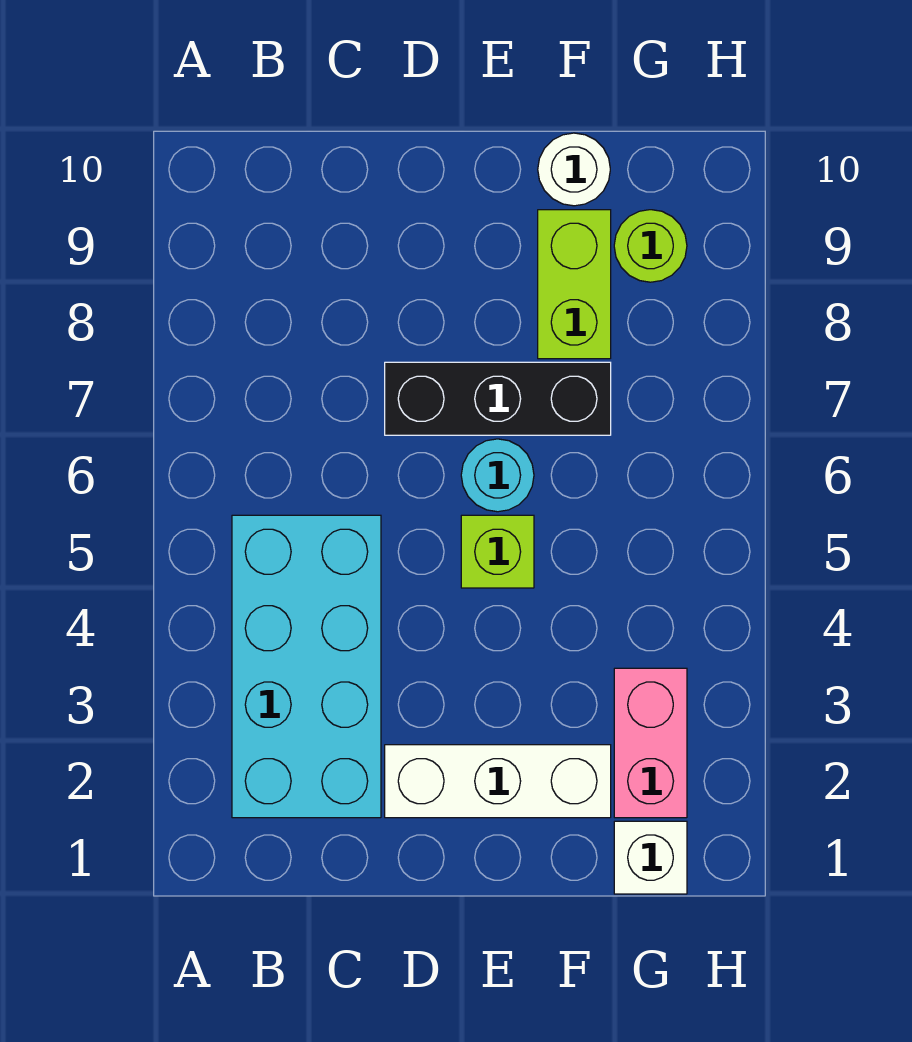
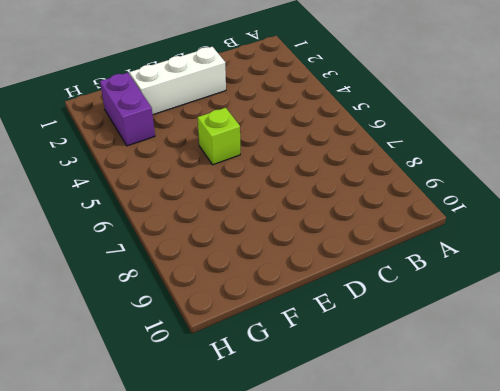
purple brick G2:G3 level 1 -> pink brick G2:G3 level 1
none -> cyan brick B2:C5 level 1
none -> black brick D7:F7 level 1

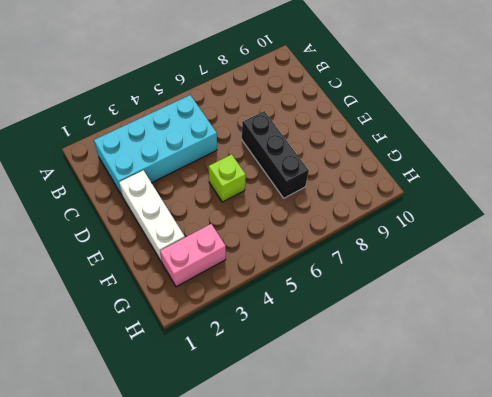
none -> cyan round brick E6 level 1
none -> lime brick F8:F9 level 1

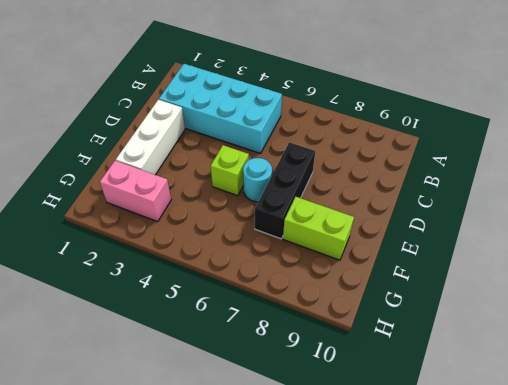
none -> white round brick F10 level 1
none -> white brick G1 level 1

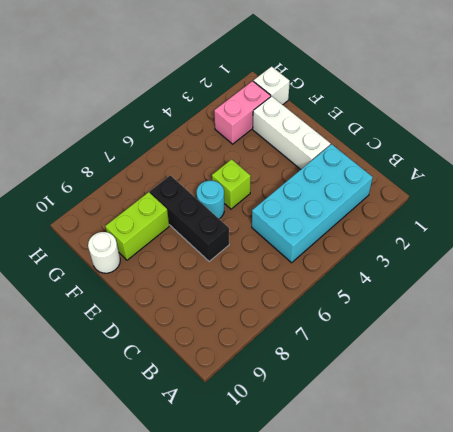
none -> lime round brick G9 level 1

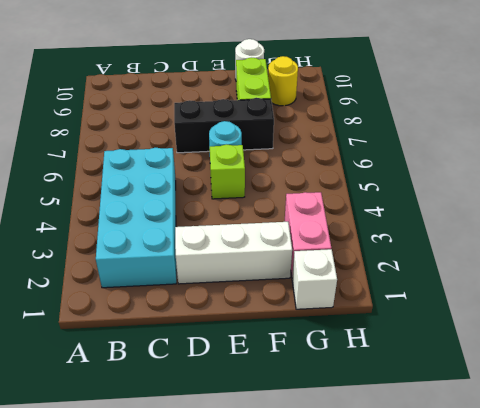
yellow round brick G9 level 1 -> lime round brick G9 level 1

